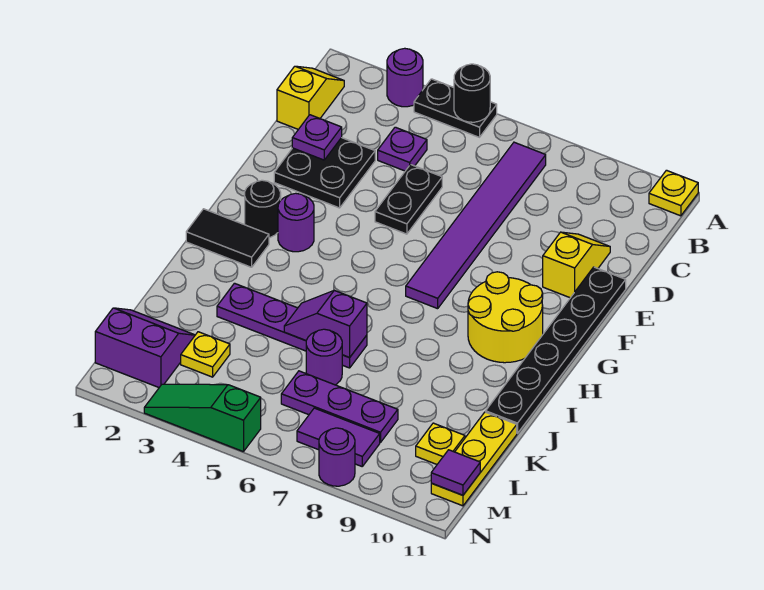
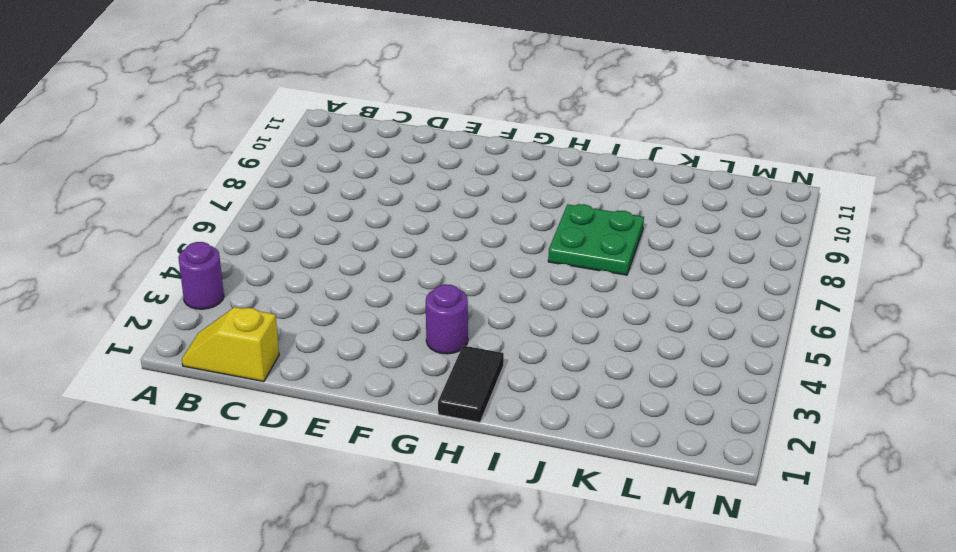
green plate I7:J8 level 1 -> none
none -> black plate A4:A5 level 1
none -> yellow plate A11 level 1
none -> purple tile B7:G7 level 1

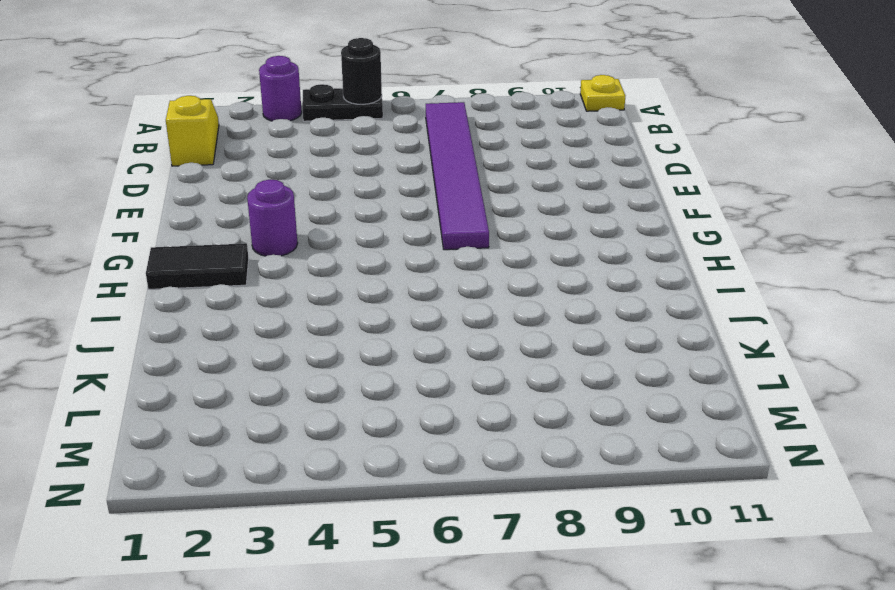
none -> purple plate C4 level 1
none -> black plate D2:E3 level 1
none -> black plate D5:E5 level 1

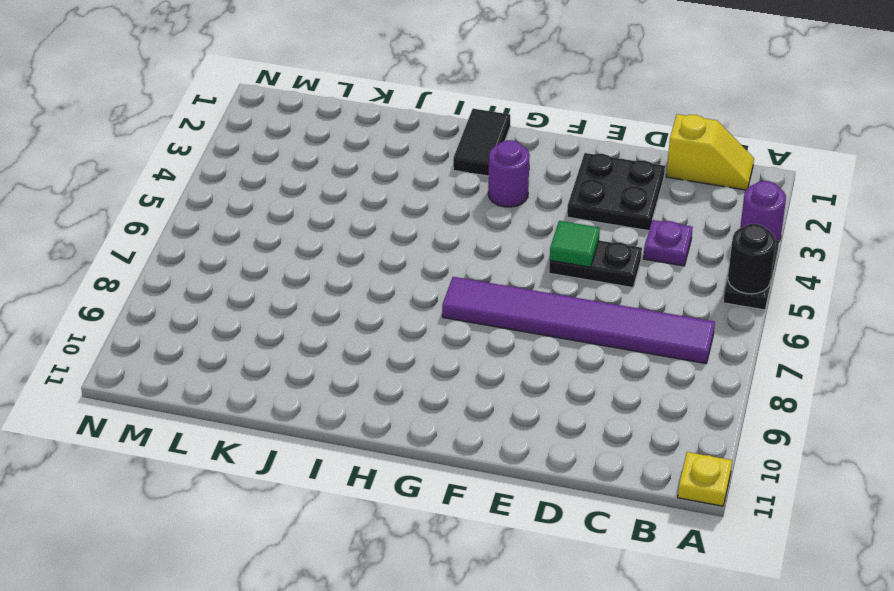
green tile E5 level 2 -> none
none -> yellow slope D10:E10 level 1 top E
none -> black plate E11:J11 level 1
none -> black round brick G2 level 1

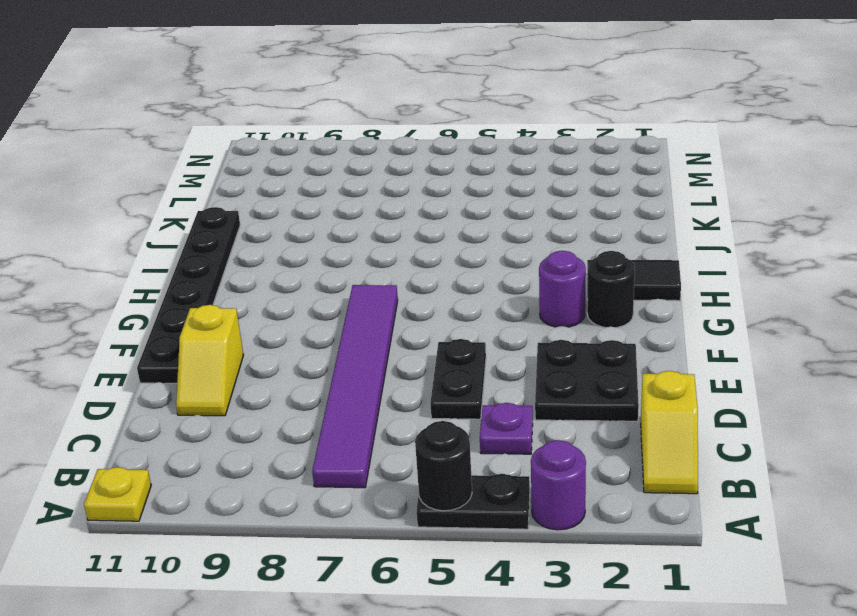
none -> yellow round brick G9:H10 level 1
none -> purple plate J3:J6 level 1
none -> purple round brick K6 level 1

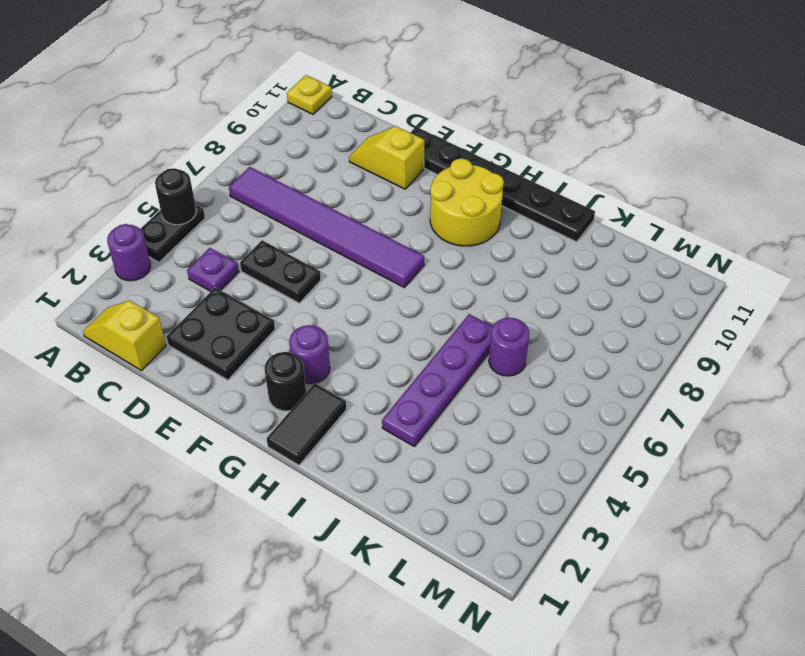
none -> yellow plate K11:M11 level 1
none -> purple slope L1:M2 level 1 top M
none -> yellow plate L3 level 1

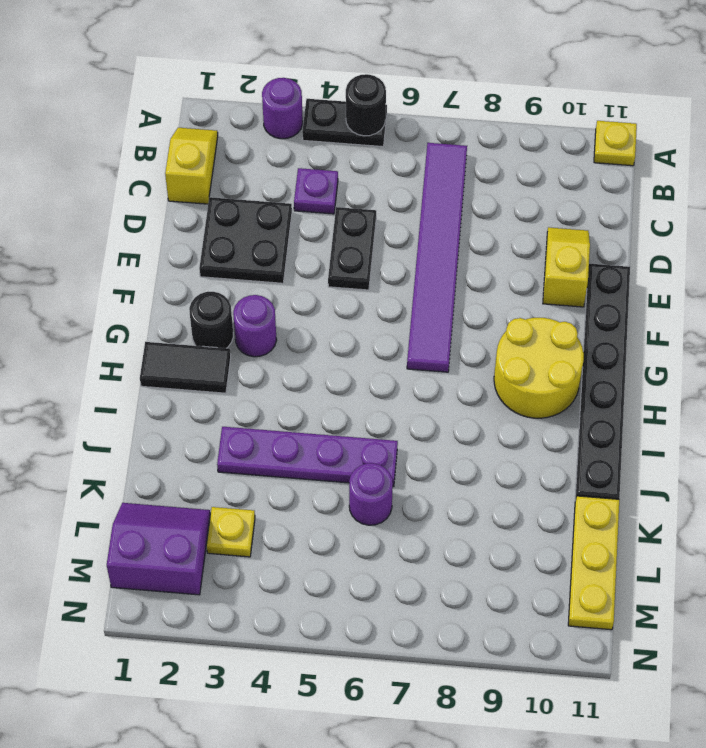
none -> purple plate L6:L8 level 1
none -> yellow plate L10 level 1
none -> purple tile M7:M8 level 1

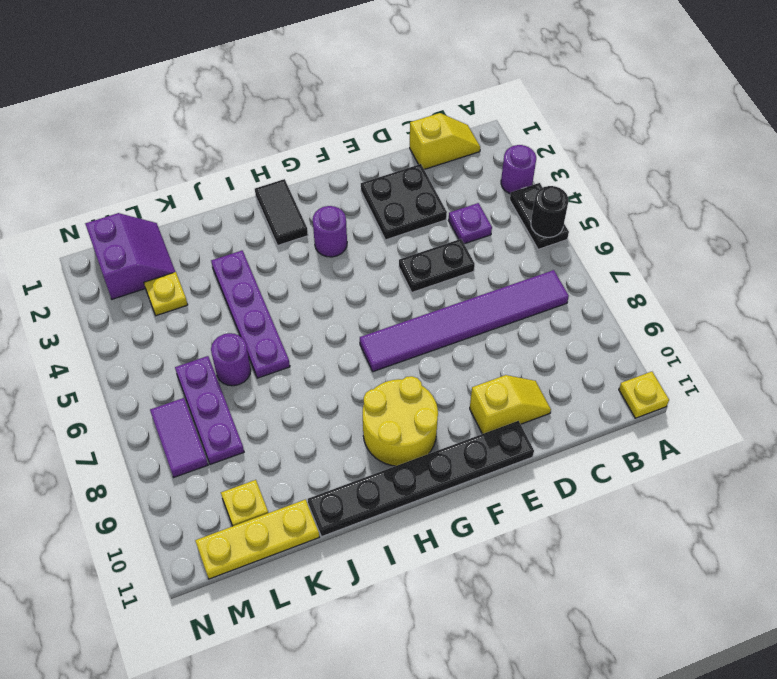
none -> black round brick G2 level 1
none -> green slope N3:N5 level 1 top 5
none -> purple round brick N8 level 1

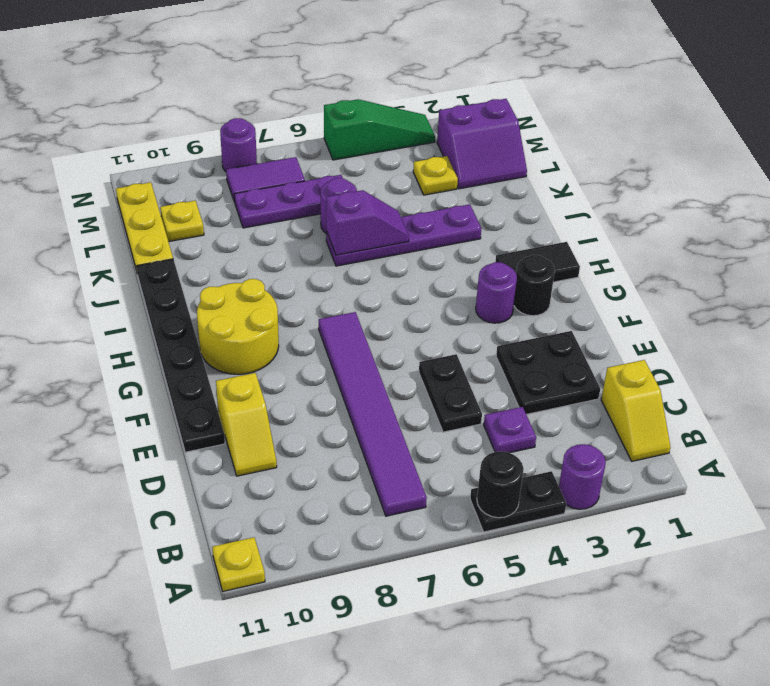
none -> purple plate D2 level 2
none -> purple tile M11 level 2

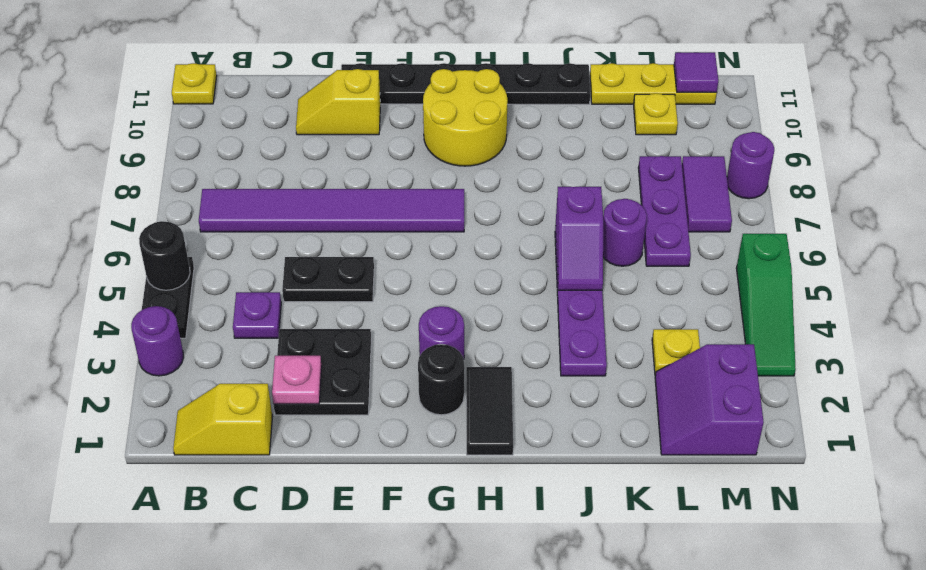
pink plate D2 level 2 -> purple plate D2 level 2

